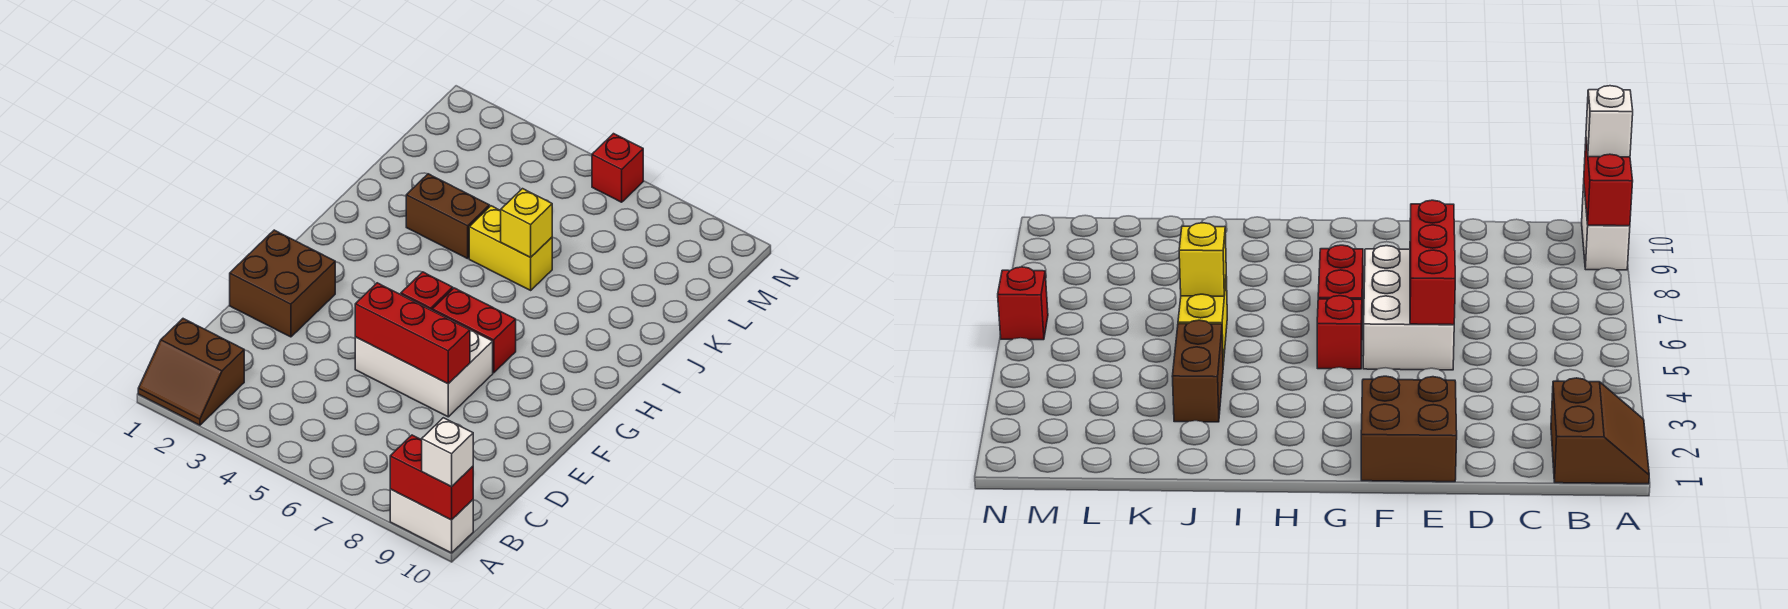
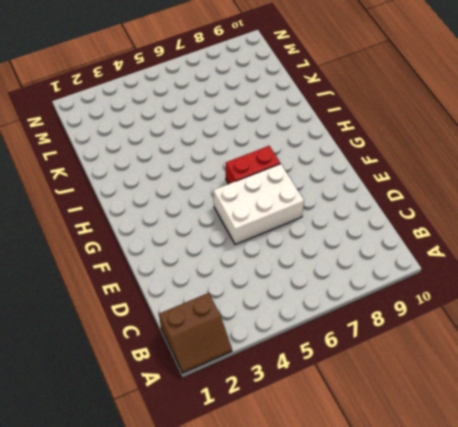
none -> white brick A9:A10 level 1
none -> brown brick E1:F2 level 1
none -> red brick G5 level 1

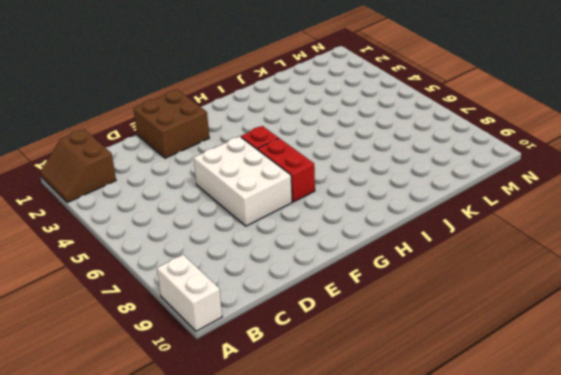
none -> brown brick J3:J4 level 1
none -> yellow brick J5:J6 level 1
none -> red brick N6 level 1

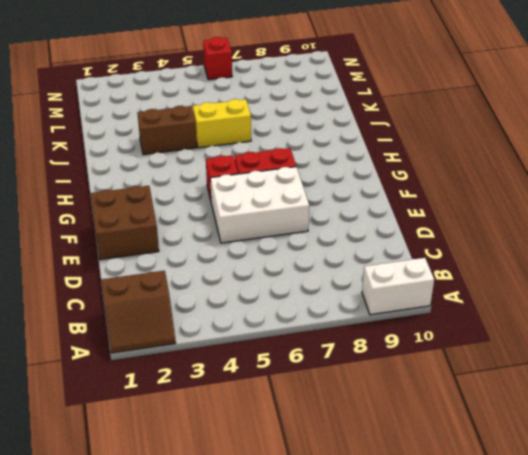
none -> red brick A9:A10 level 2
none -> red brick E5:E7 level 2
none -> yellow brick J6 level 2

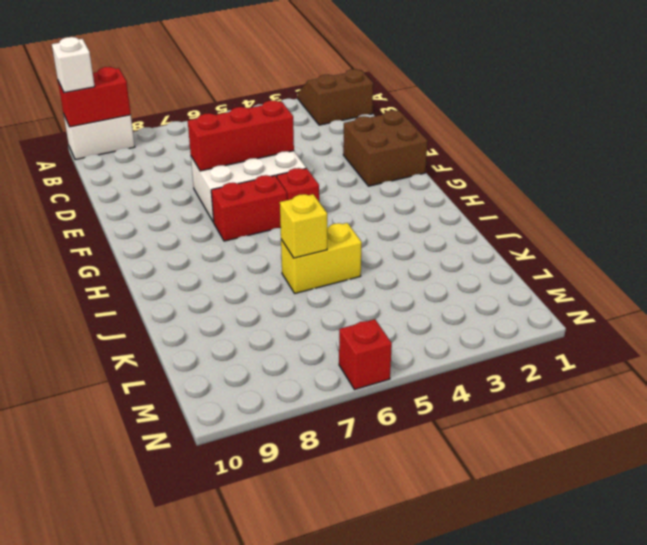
none -> brown brick J3:J4 level 1

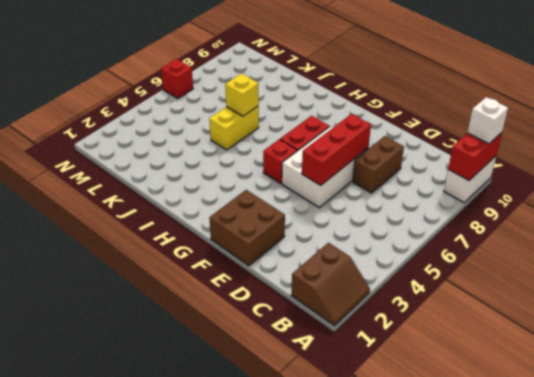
brown brick D7:D8 level 1 -> brown brick J3:J4 level 1

